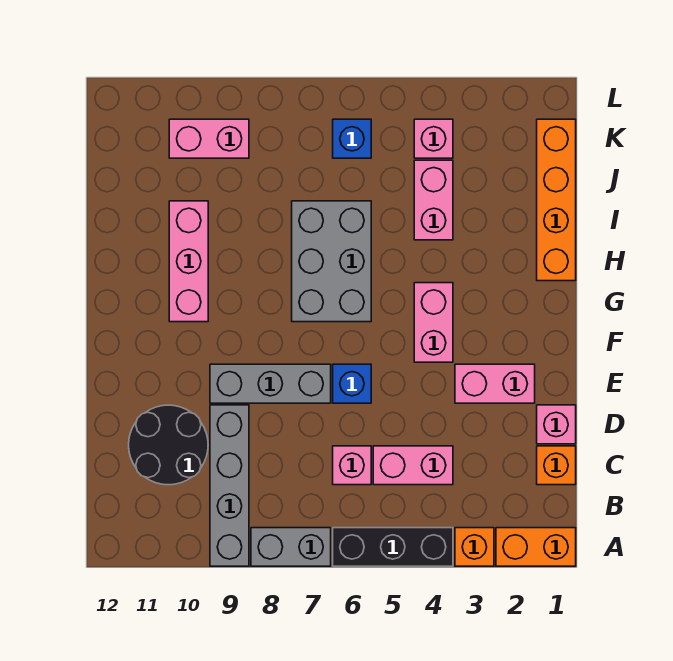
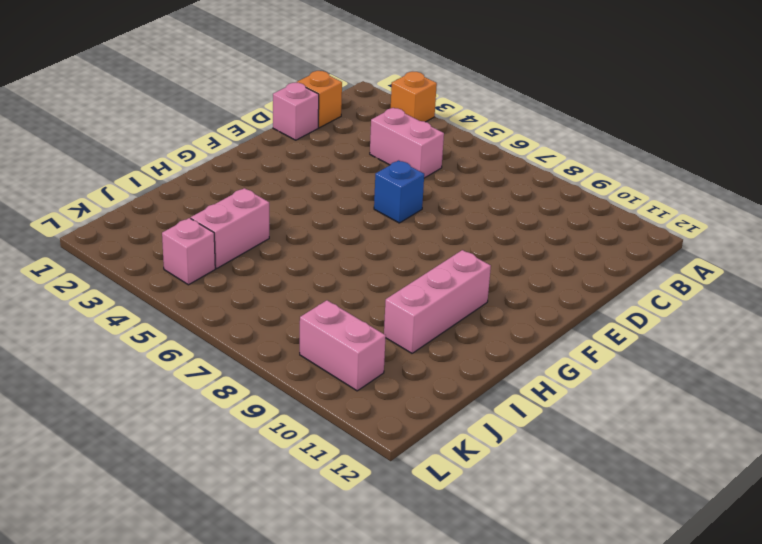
none -> orange brick A1:A2 level 1
none -> black brick A4:A6 level 1
none -> grey brick A7:A8 level 1

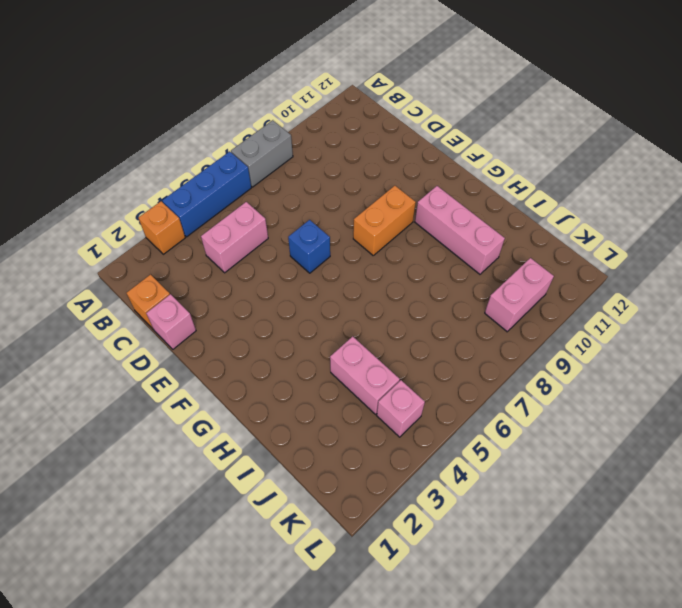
blue brick A4:A6 level 1 -> black brick A4:A6 level 1
orange brick F8:F9 level 1 -> orange brick A1:A2 level 1
none -> grey brick A9:D9 level 1
none -> pink brick C6 level 1
none -> black round brick C10:D11 level 1

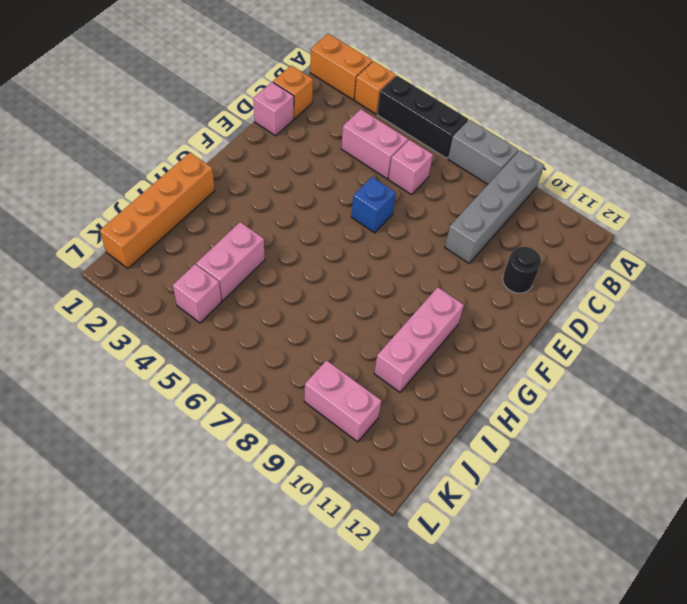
black round brick D11 level 1 -> black round brick C10:D11 level 1
none -> pink brick E2:E3 level 1
none -> grey brick E7:E9 level 1
none -> pink brick F4:G4 level 1

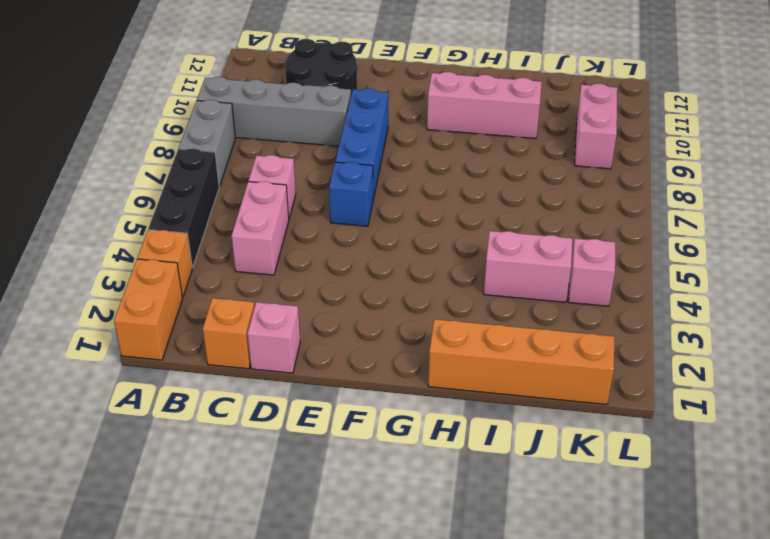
blue brick E7:E9 level 1 -> grey brick E7:E9 level 1
none -> pink brick E2:E3 level 1
none -> pink brick F4:G4 level 1
none -> grey brick G6:I7 level 1

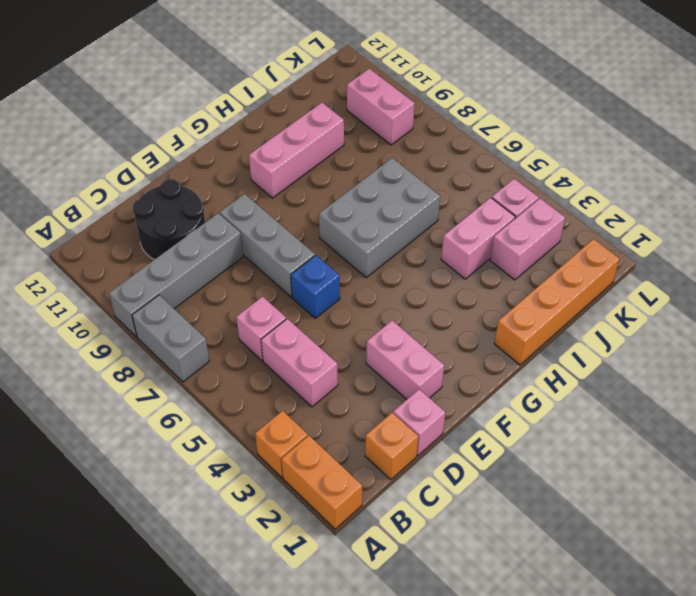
pink brick J3:K3 level 1 -> pink brick F4:G4 level 1
none -> black brick A4:A6 level 1
none -> blue brick K6 level 1

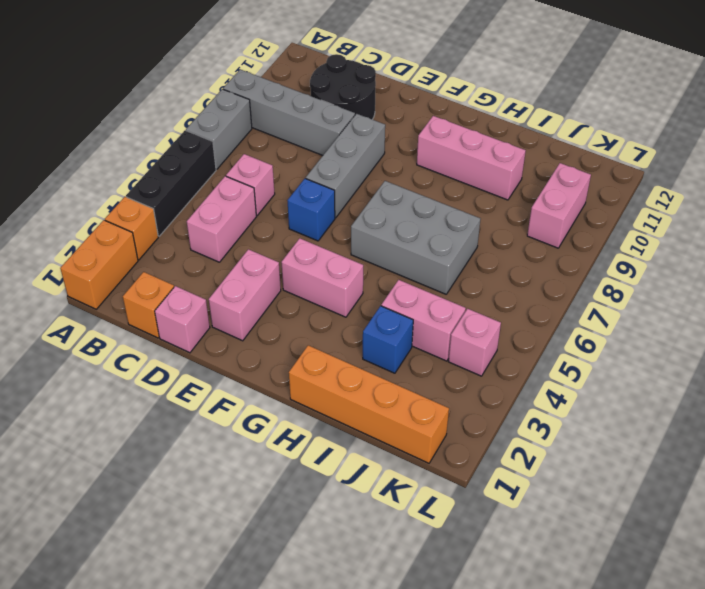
blue brick I3 level 1 -> blue brick K6 level 1

